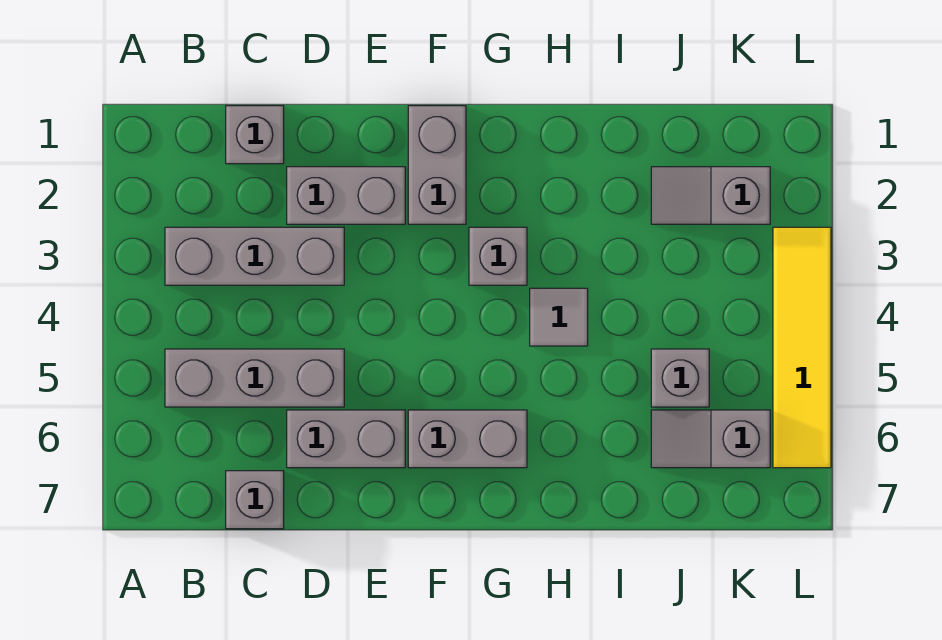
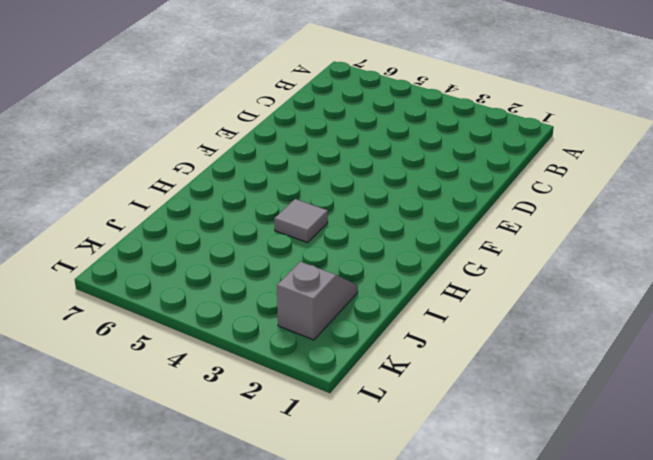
none -> grey brick B3:D3 level 1
none -> grey brick B5:D5 level 1
none -> grey brick C1 level 1

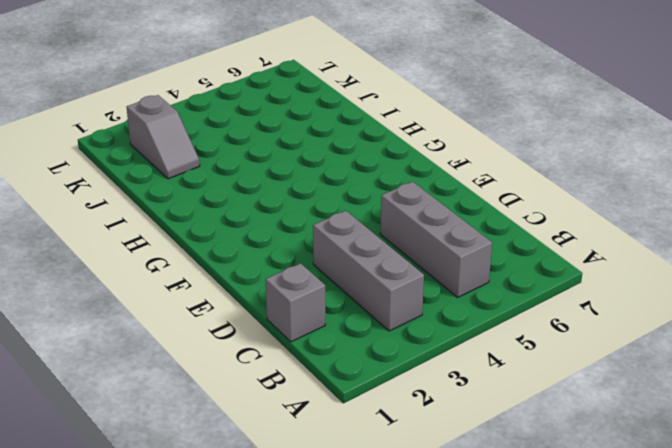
none -> grey brick C7 level 1
none -> grey brick D2:E2 level 1
none -> grey brick D6:E6 level 1

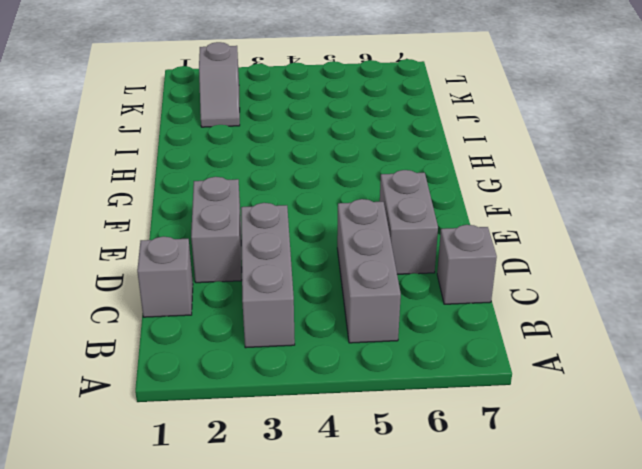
none -> grey brick F1:F2 level 1
none -> grey brick F6:G6 level 1
none -> grey brick G3 level 1

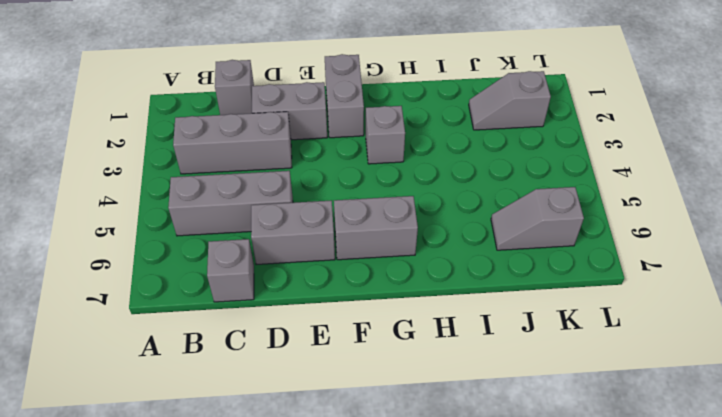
none -> grey tile H4 level 1
none -> grey brick J5 level 1
none -> yellow tile L3:L6 level 1

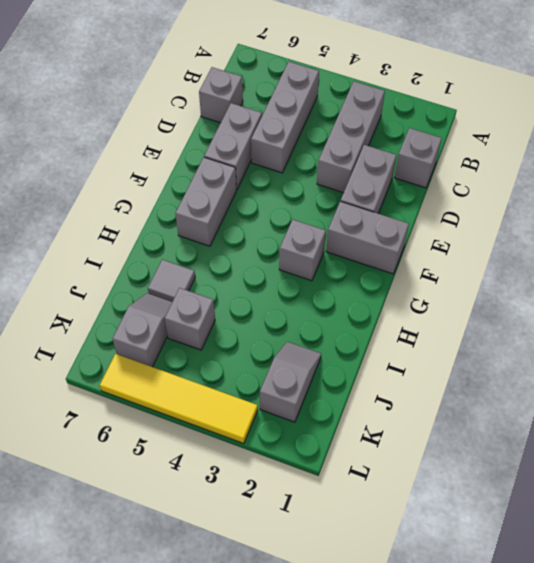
grey tile I6 level 1 -> grey tile H4 level 1

